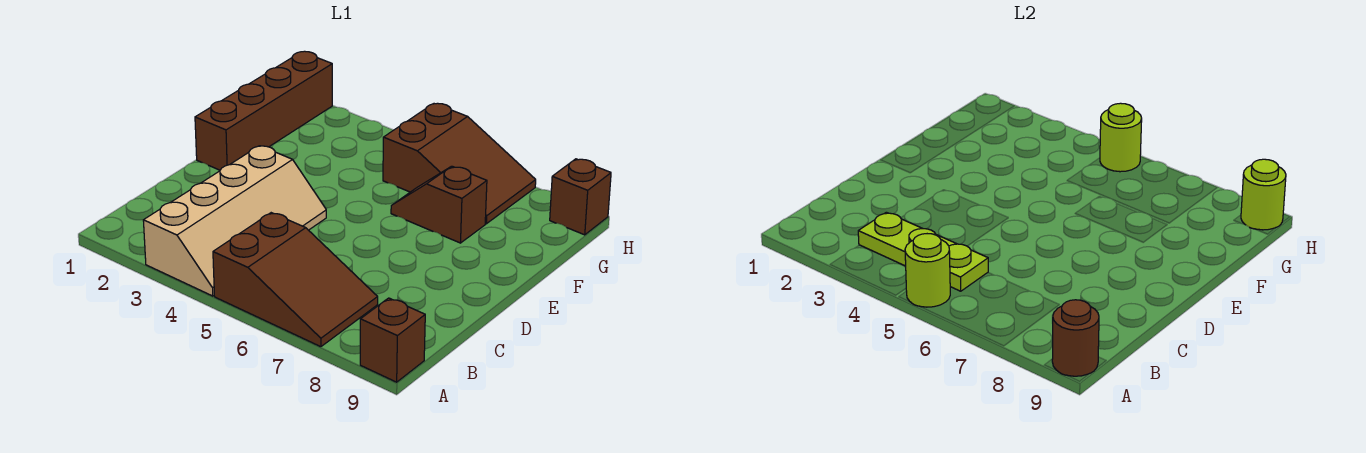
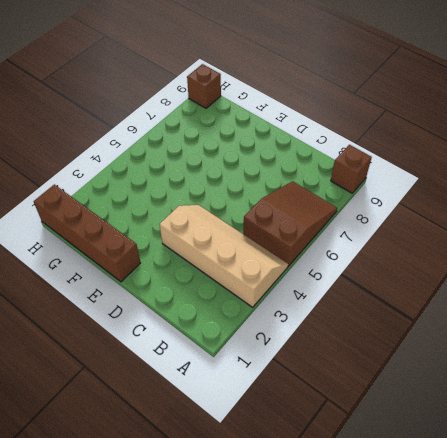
none -> brown slope F6:F7 level 1 top 7
none -> brown slope G5:H7 level 1 top 5
none -> lime round brick A5 level 2

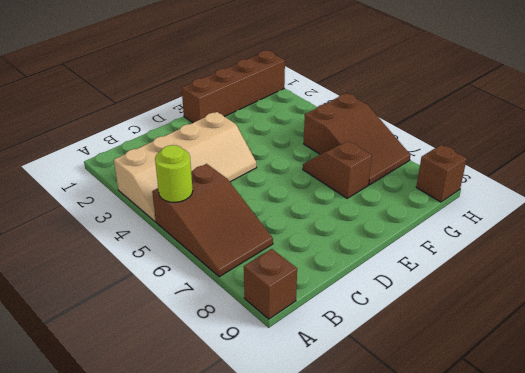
none -> brown round brick A9 level 2
none -> lime plate B3:B5 level 2
none -> lime round brick H5 level 2

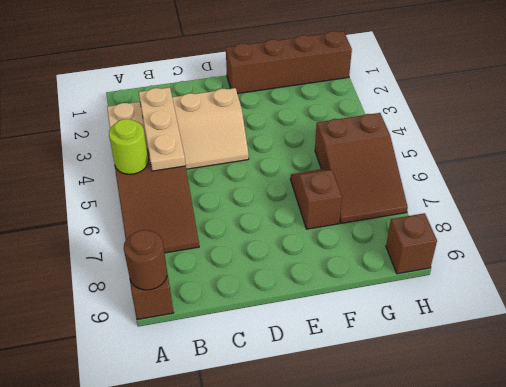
tan plate B3:B5 level 2 -> lime plate B3:B5 level 2
none -> lime round brick H5 level 2
none -> lime round brick H9 level 2

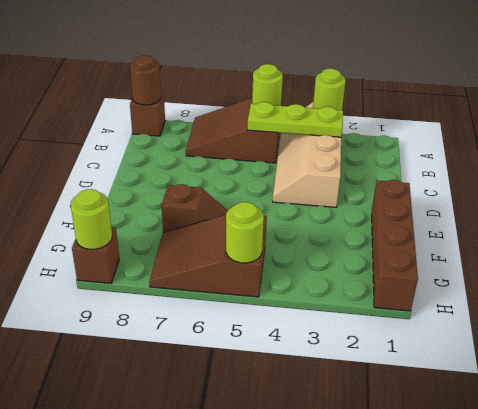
lime round brick A3 level 2 -> none

